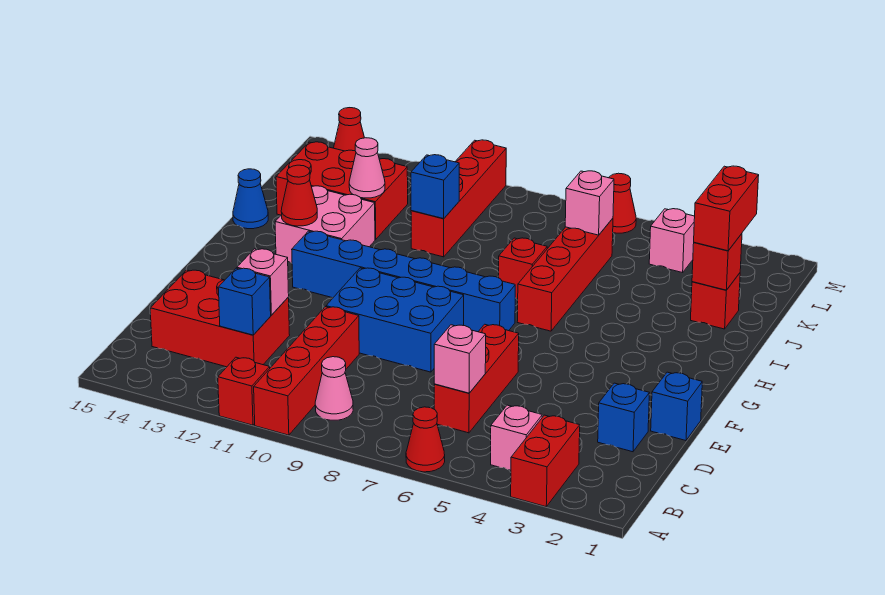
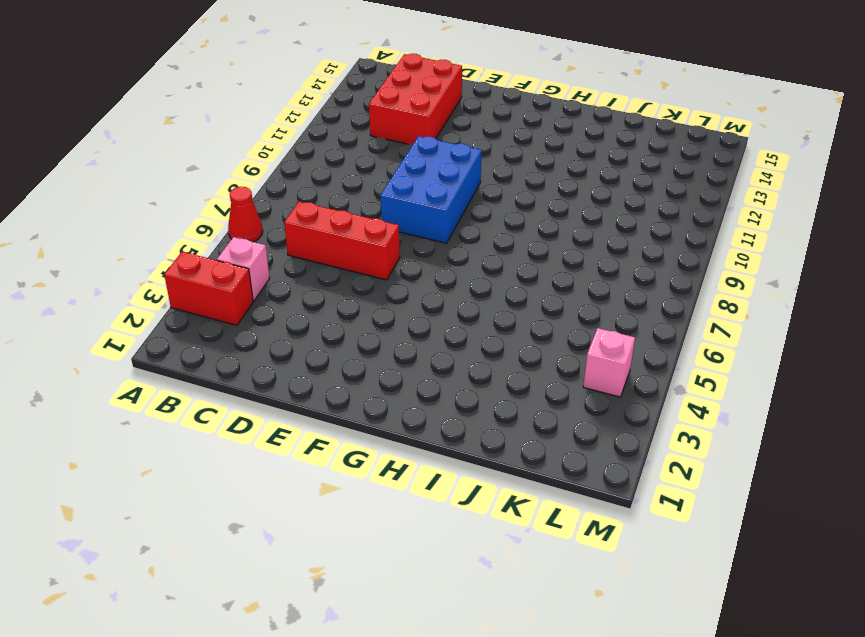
none -> red brick A10:D10 level 1
none -> red brick A11 level 1
none -> pink cone B9 level 1
none -> blue brick D2 level 1

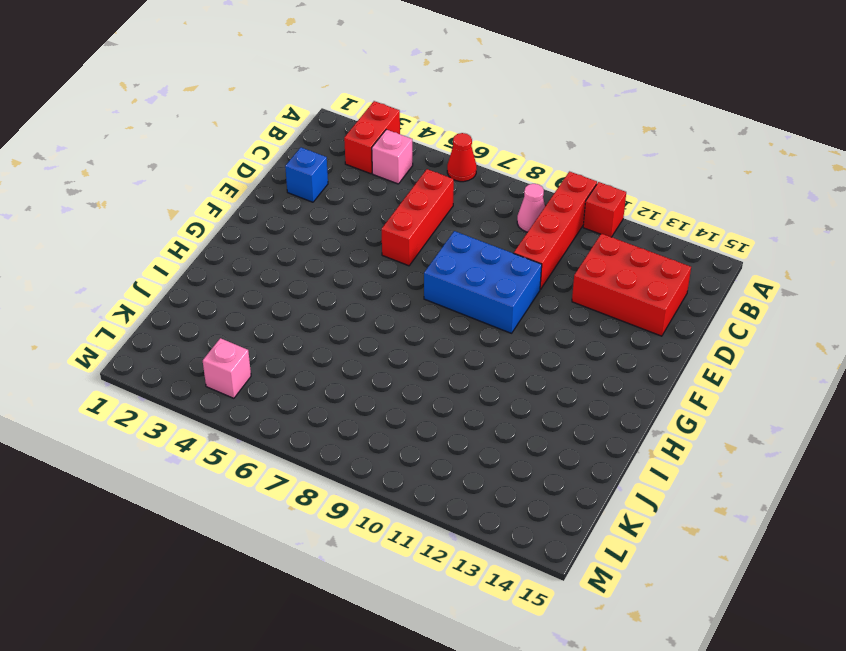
none -> blue brick E1 level 1
none -> blue brick G7:G12 level 1
none -> red brick H6:K6 level 1
none -> pink brick H12:I13 level 1

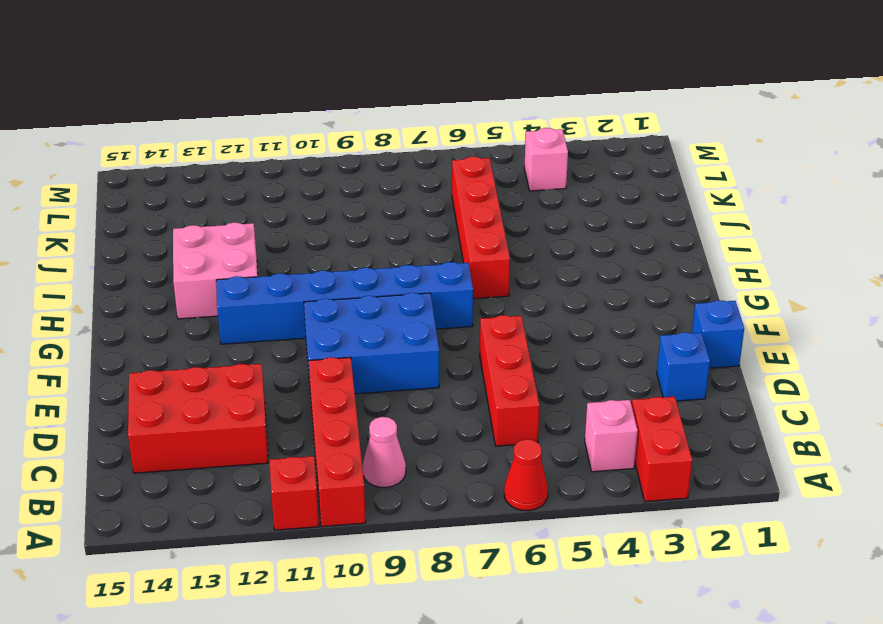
none -> red brick I7 level 1
none -> blue cone I15 level 1
none -> red brick J2 level 1
none -> red brick J10:M10 level 1

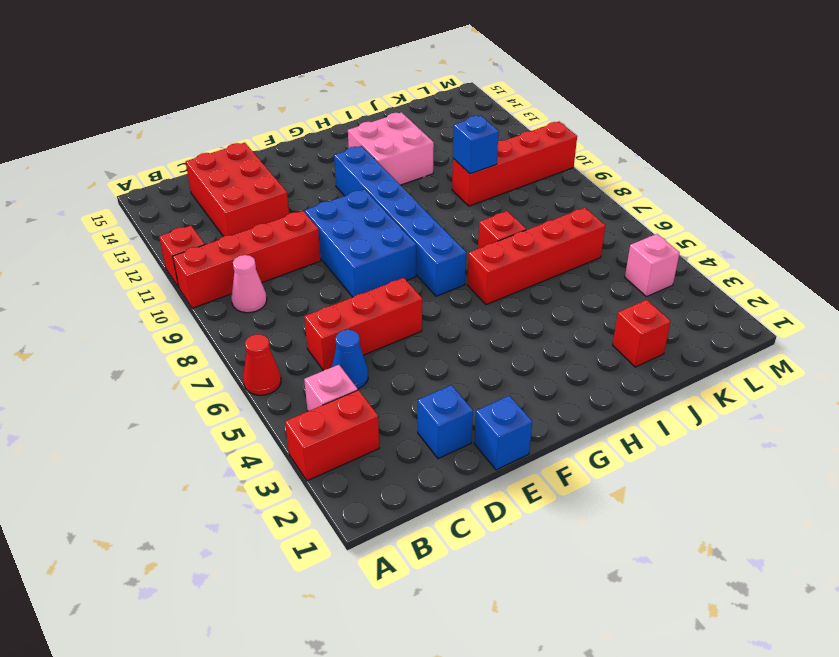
blue cone C5 level 1 -> blue cone I15 level 1
none -> red brick J12:K14 level 1
none -> red cone M6 level 1
none -> red cone M14 level 1
none -> pink brick C6 level 2

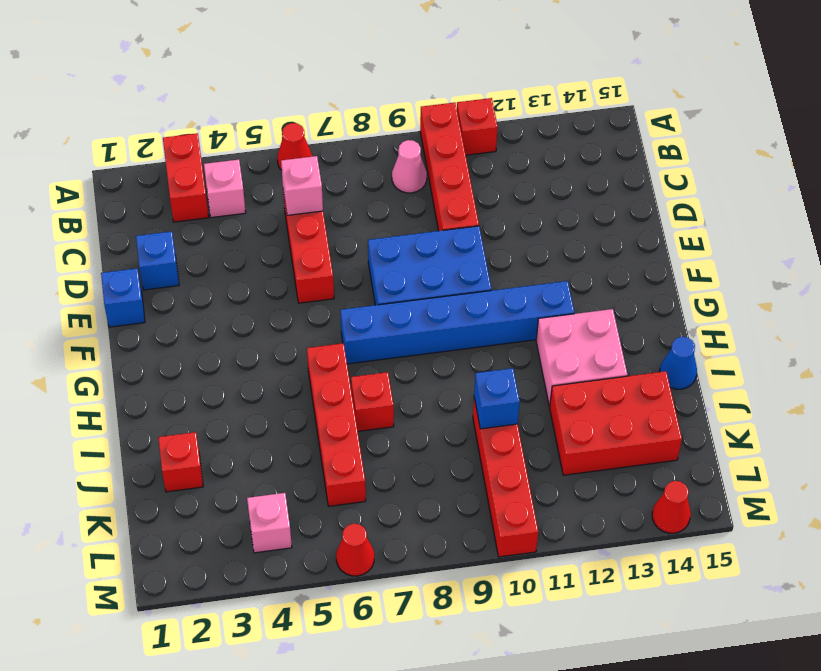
none -> red brick C12:D14 level 1
none -> blue brick C12 level 2
none -> pink brick D12 level 2
none -> red cone H13 level 2

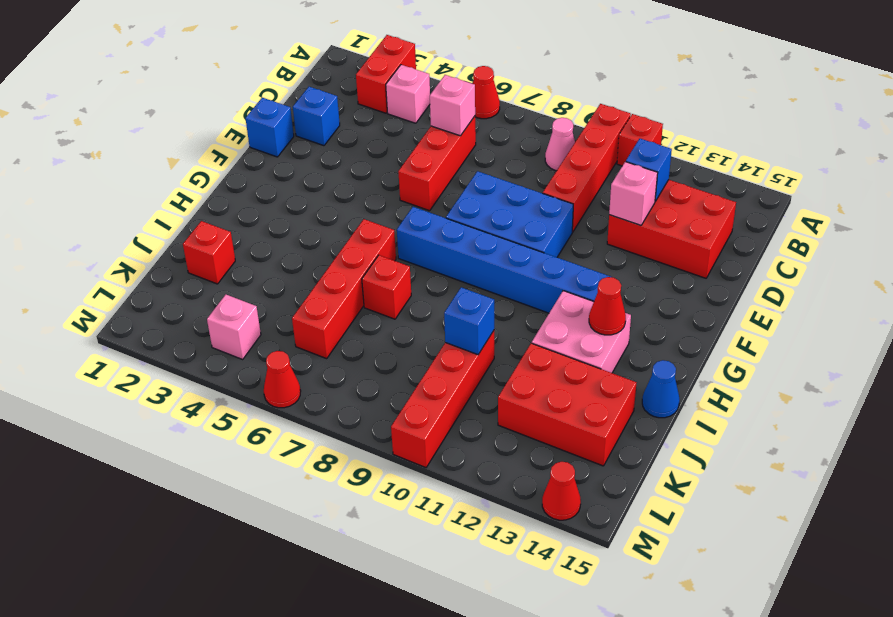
none -> red brick J2 level 2
none -> pink cone J12 level 2
none -> pink brick K6 level 2
none -> red brick J2:K2 level 3

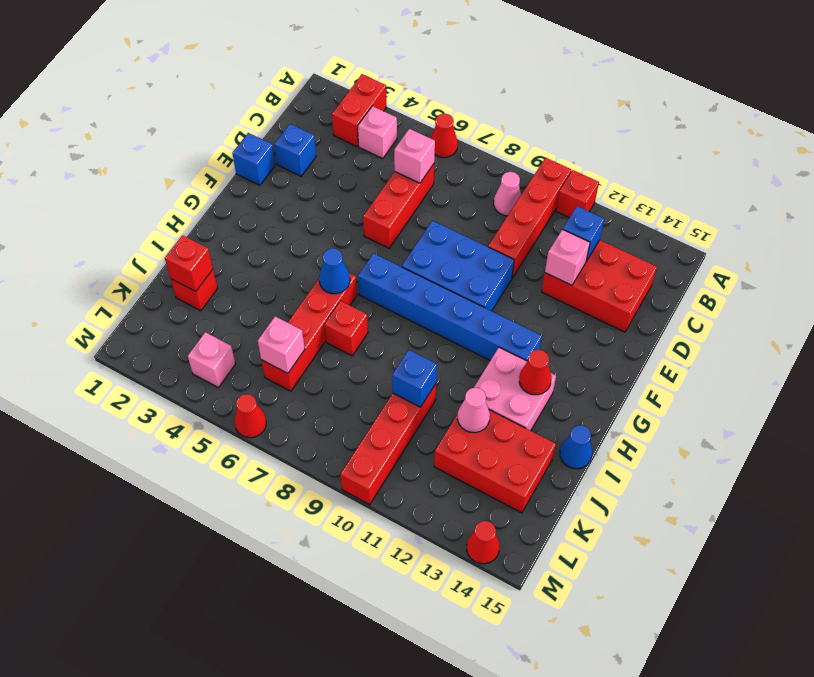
blue cone H6 level 2 -> none
none -> red brick J2:K2 level 3

